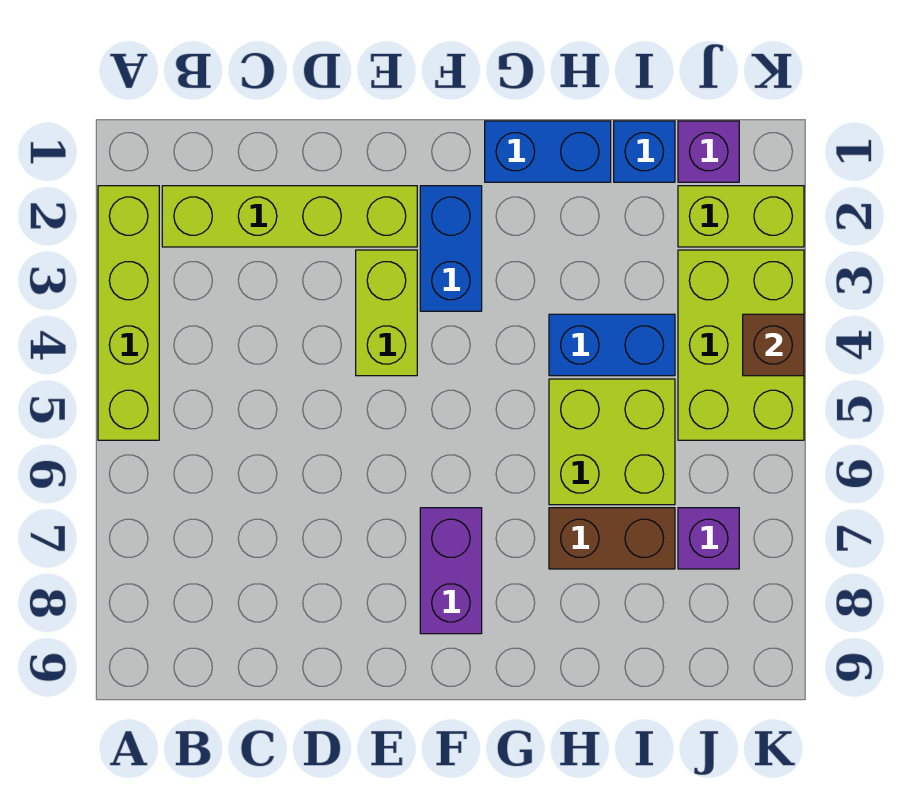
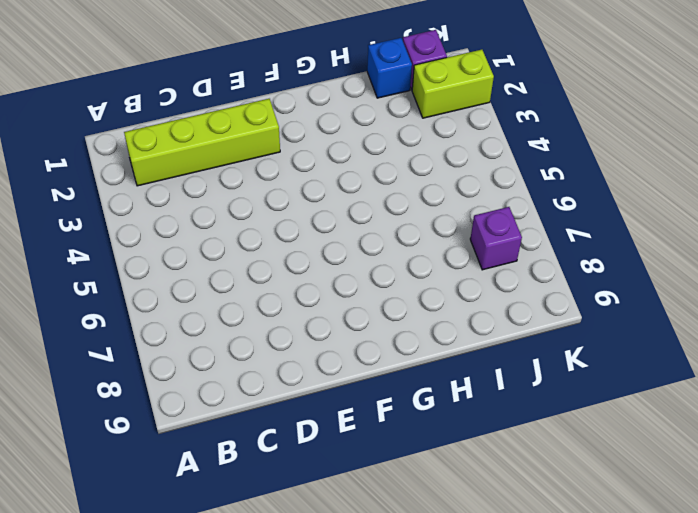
none -> lime brick A2:A5 level 1
none -> lime brick E3:E4 level 1
none -> blue brick F2:F3 level 1

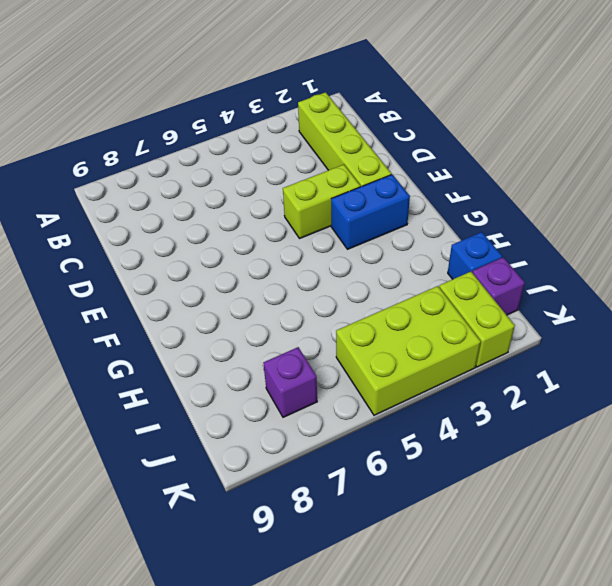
none -> lime brick A2:A5 level 1
none -> purple brick F7:F8 level 1
none -> blue brick G1:H1 level 1

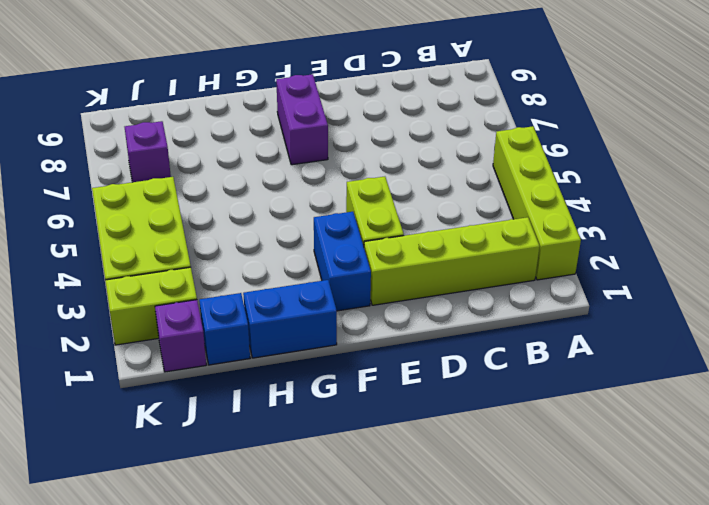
none -> blue brick H4:I4 level 1
none -> lime brick H5:I6 level 1
none -> brown brick H7:I7 level 1

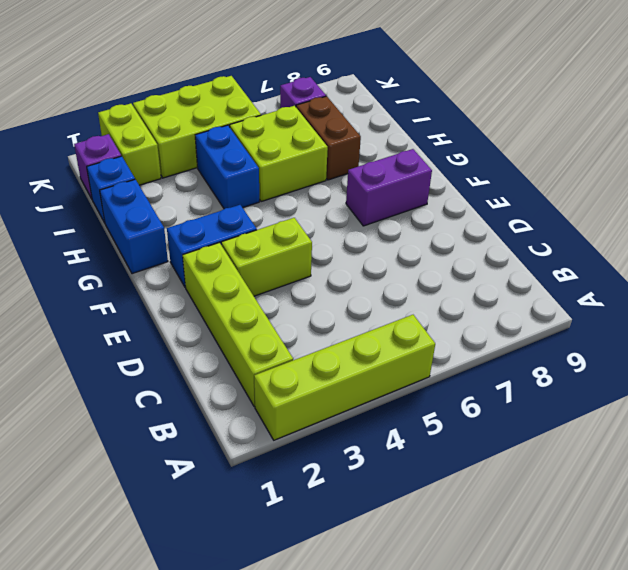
none -> brown brick K4 level 2

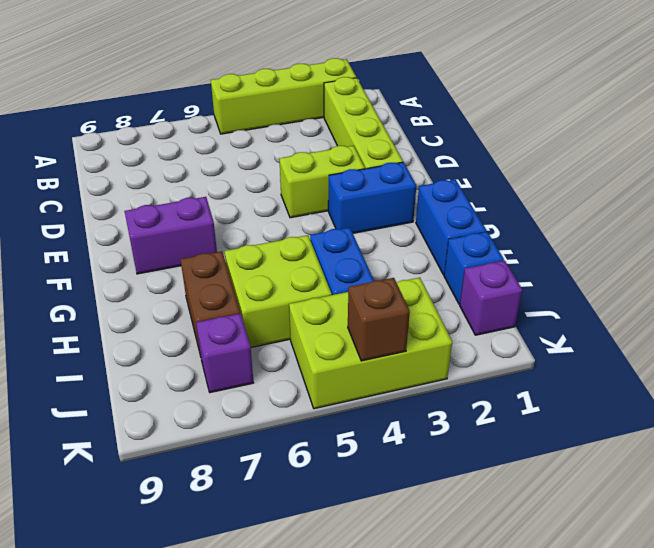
none -> lime brick J2:K2 level 1

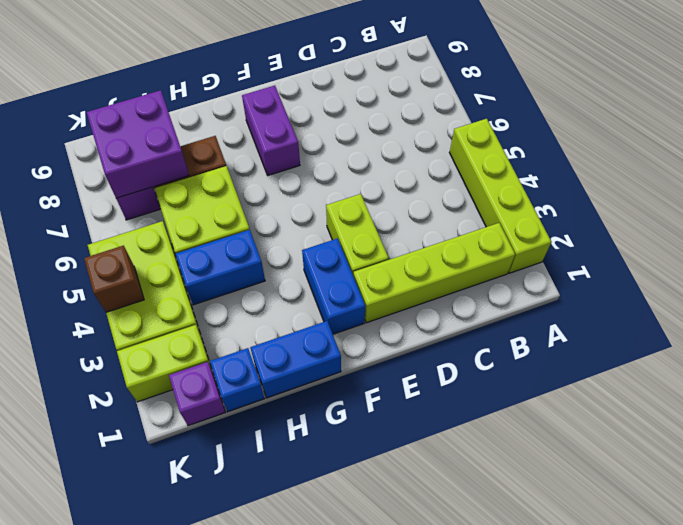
purple brick I7:J8 level 2 -> none

